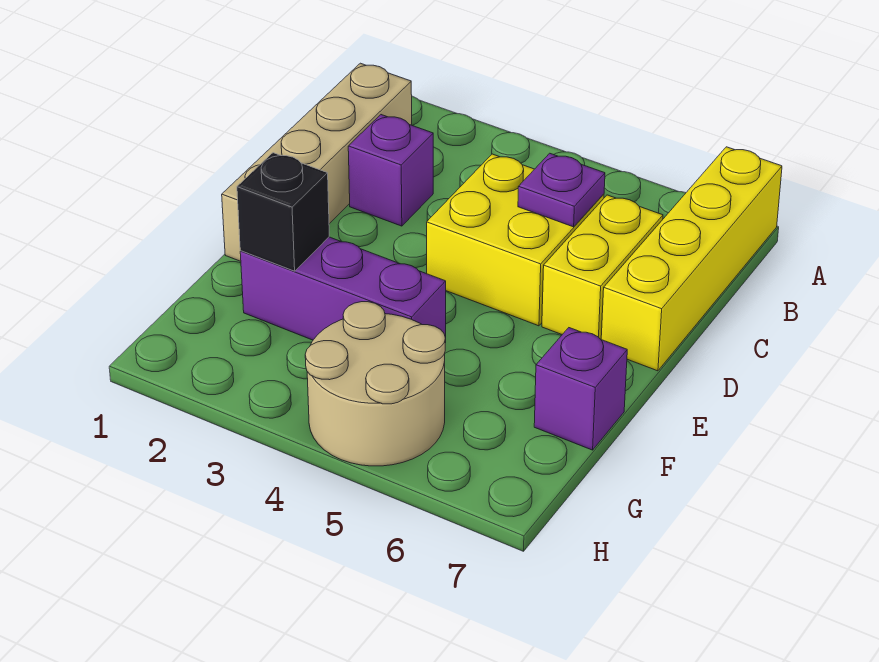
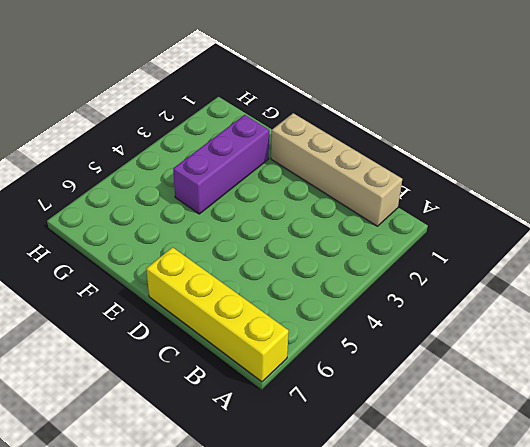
none -> purple brick C2 level 1
none -> yellow brick C4:D5 level 1

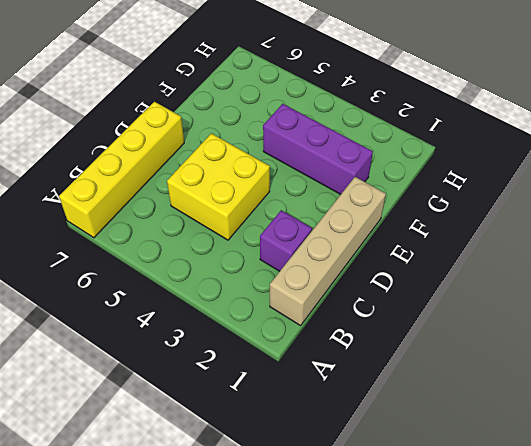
none -> yellow brick C6:D6 level 1
none -> purple brick F7 level 1

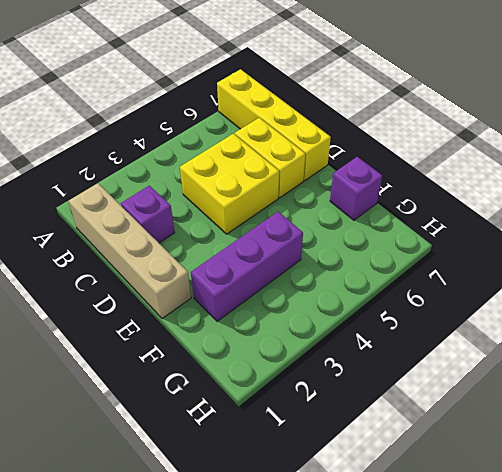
none -> tan round brick G4:H5 level 1
none -> purple plate C5 level 2

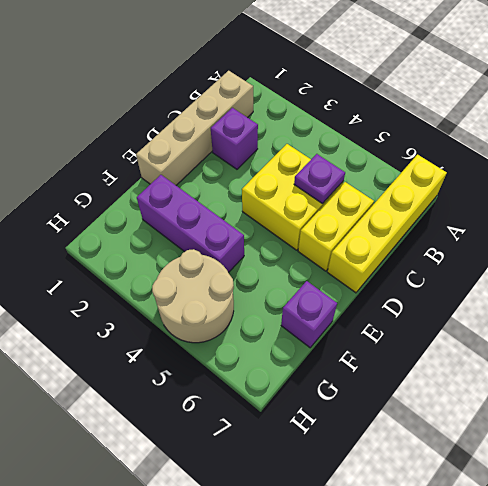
none -> black brick F2 level 2

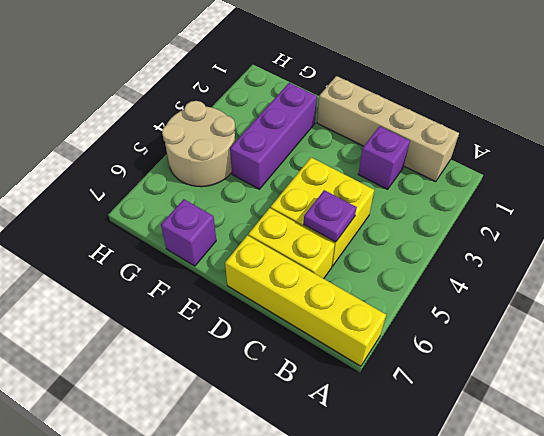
none -> black brick F2 level 2

